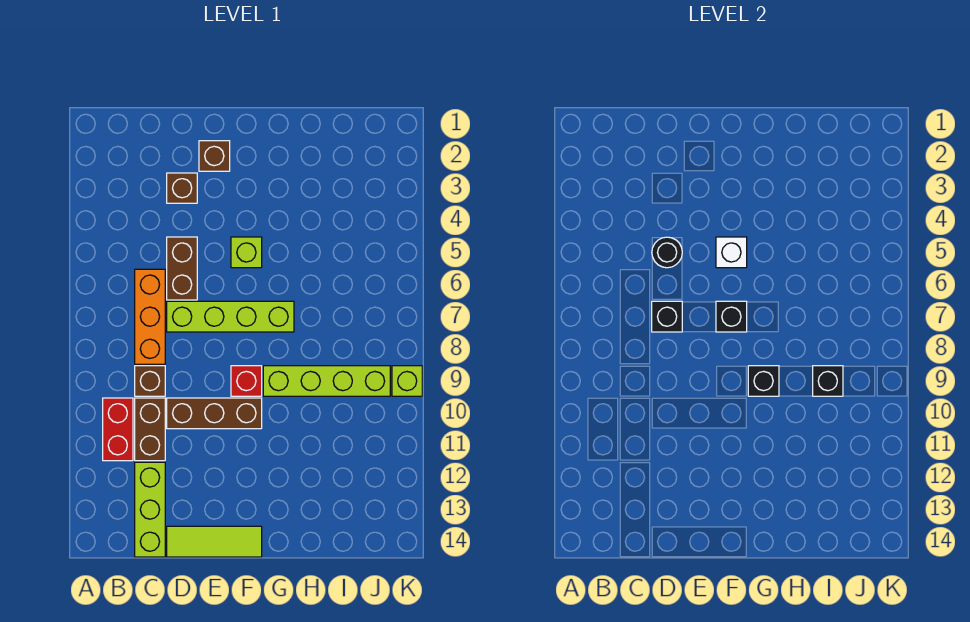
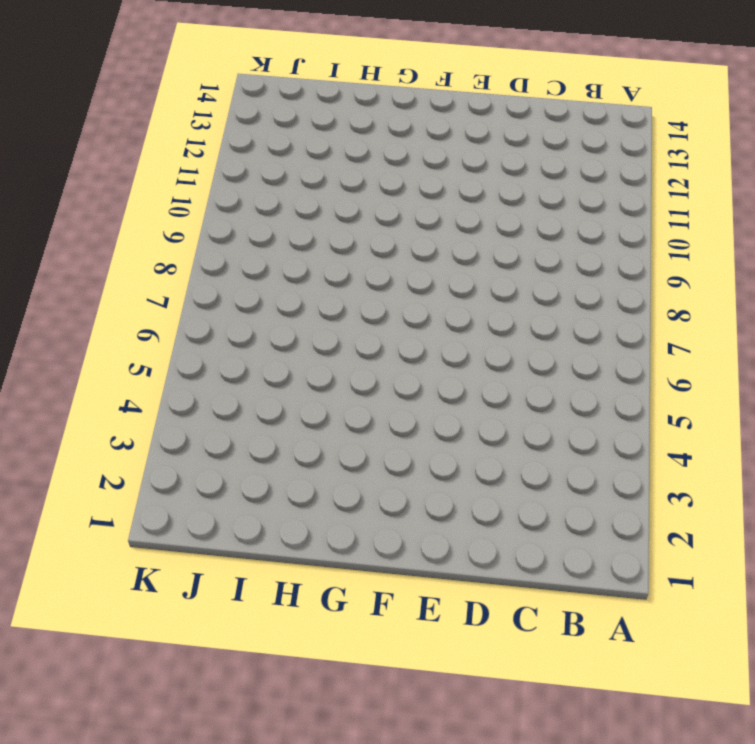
none -> red brick B10:B11 level 1
none -> orange brick C6:C8 level 1
none -> brown brick C9 level 1

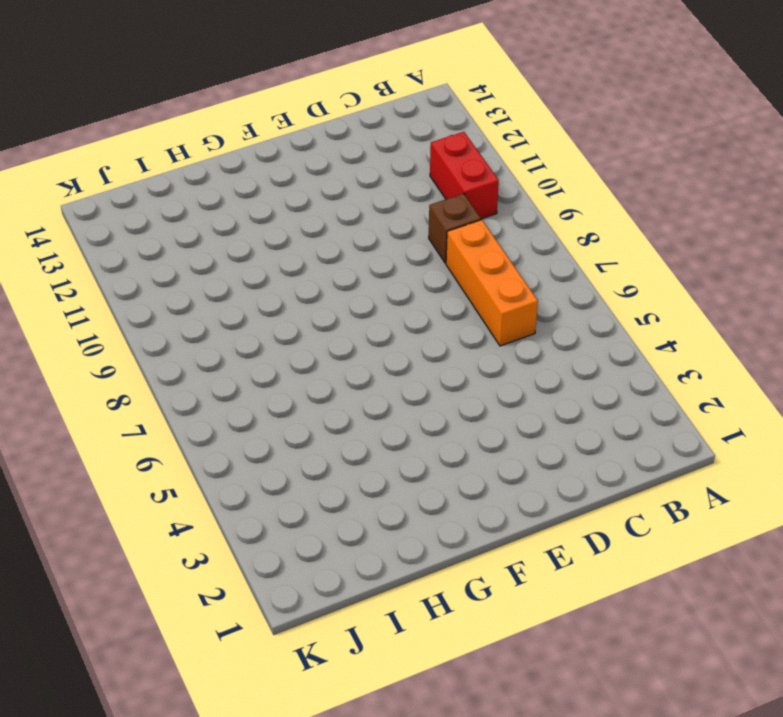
none -> brown brick C10:C11 level 1
none -> lime brick C12:C14 level 1
none -> brown brick D3 level 1

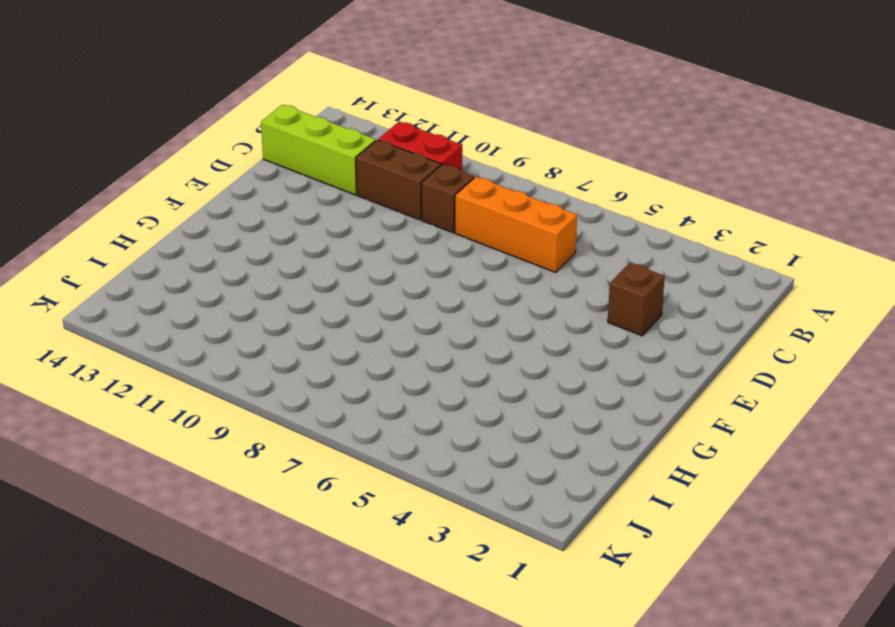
none -> brown brick D5:D6 level 1
none -> lime brick D7:G7 level 1
none -> brown brick D10:F10 level 1

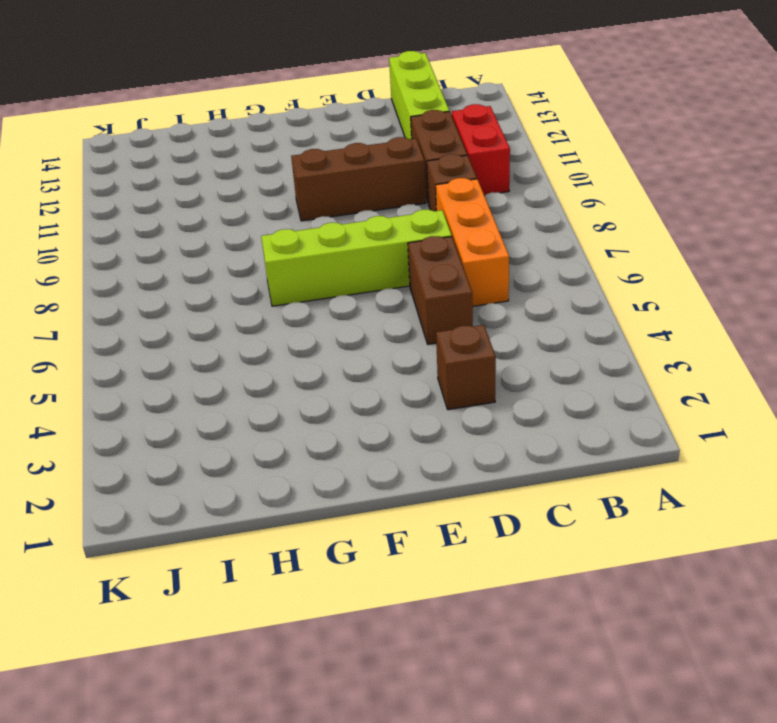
none -> lime tile D14:F14 level 1
none -> brown brick E2 level 1
none -> lime brick F5 level 1

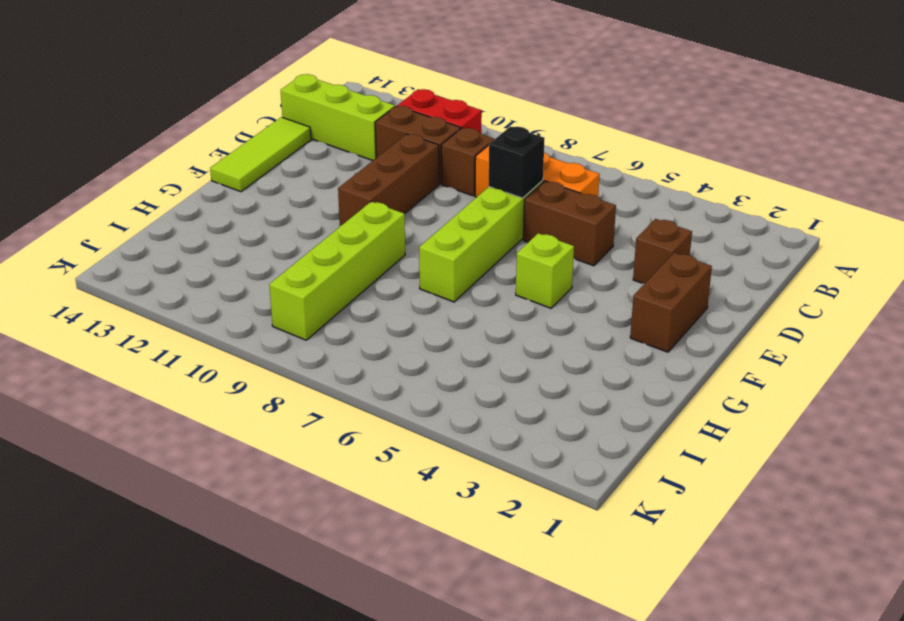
brown brick E2:F2 level 1 -> brown brick E2 level 1
none -> red brick F9 level 1
none -> lime brick K9 level 1
none -> black round brick D5 level 2

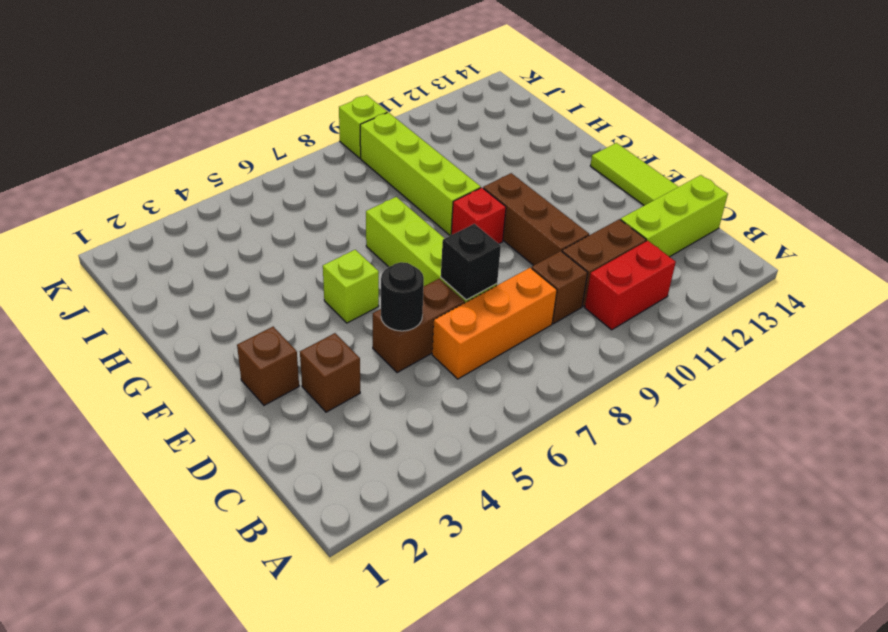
none -> white brick F5 level 2
none -> black brick F7 level 2
none -> black brick G9 level 2

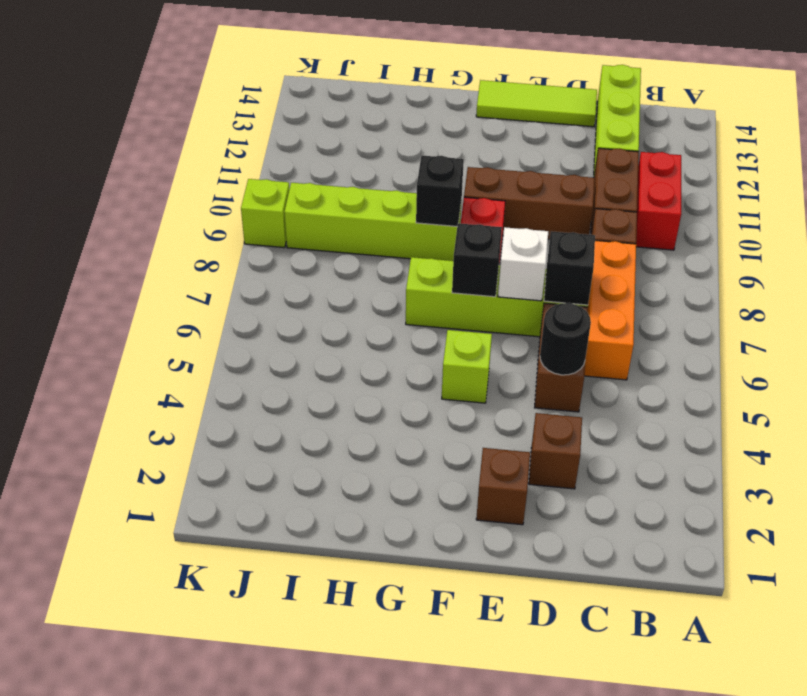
white brick E7 level 2 -> white brick F5 level 2
none -> black brick I9 level 2

